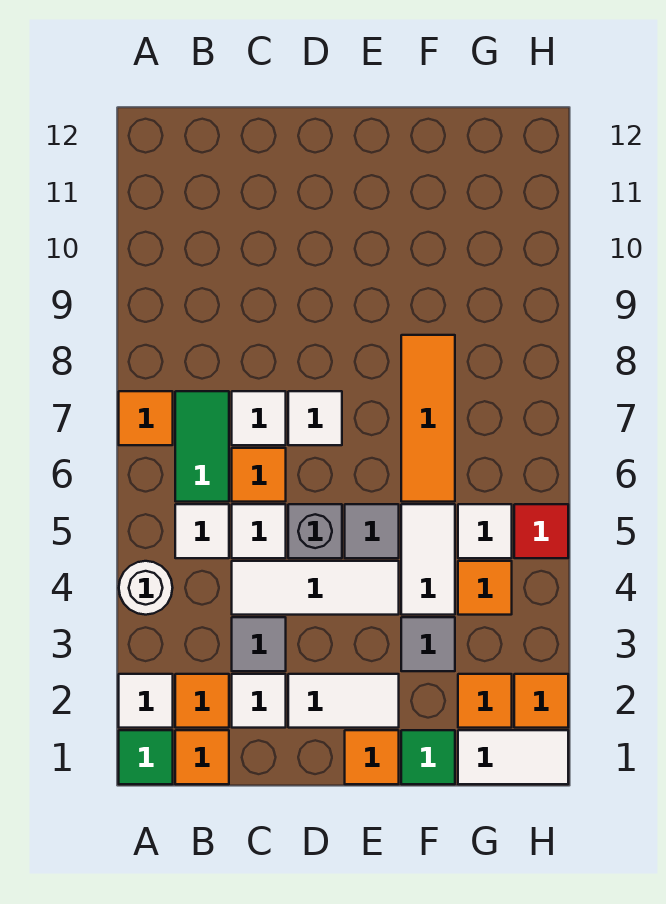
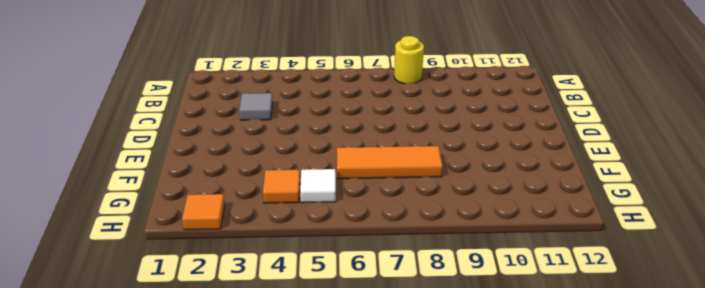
yellow round brick A8 level 1 -> none
none -> green tile A1 level 1
none -> white tile A2 level 1
none -> white round brick A4 level 1

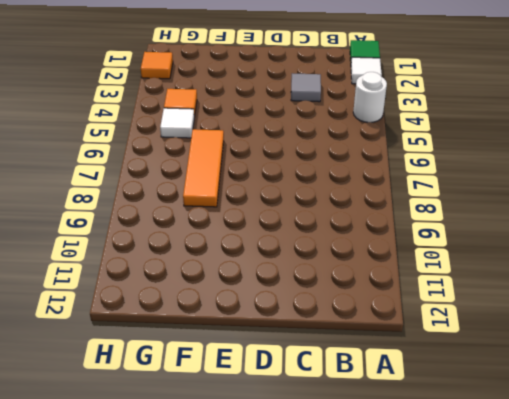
none -> orange tile A7 level 1
none -> orange tile B1 level 1
none -> orange tile B2 level 1

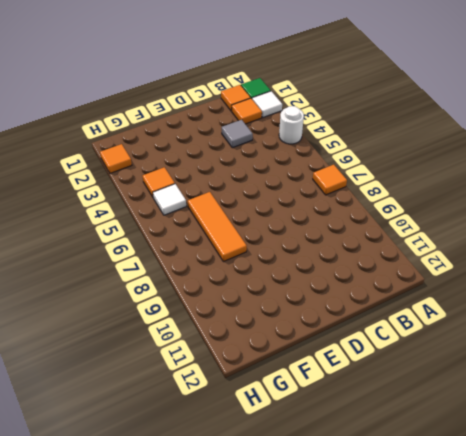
none -> white tile B5 level 1
none -> green tile B6:B7 level 1
none -> white tile C2 level 1

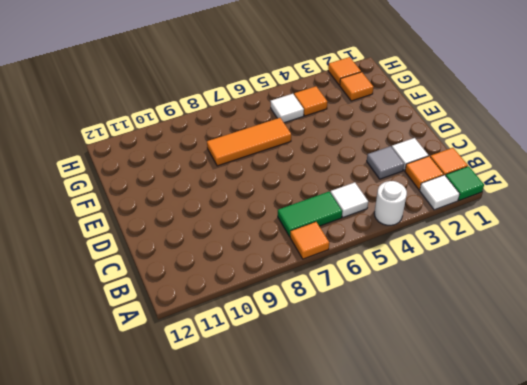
none -> white tile C4:E4 level 1
none -> white tile C5 level 1
none -> orange tile C6 level 1

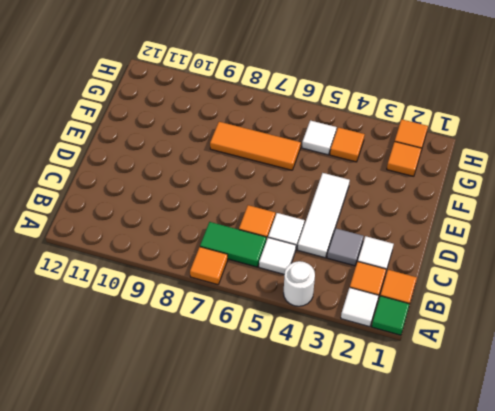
none -> white tile C7 level 1
none -> white tile D2:E2 level 1
none -> grey brick D5 level 1

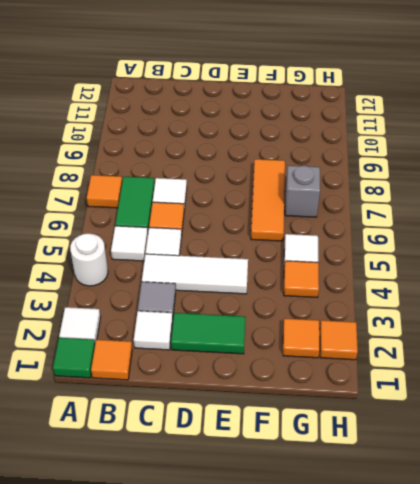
green tile D2:E2 level 1 -> white tile D2:E2 level 1
grey brick G7 level 1 -> grey brick D5 level 1
none -> orange tile B2 level 1
none -> white tile D7 level 1
none -> orange tile E1 level 1

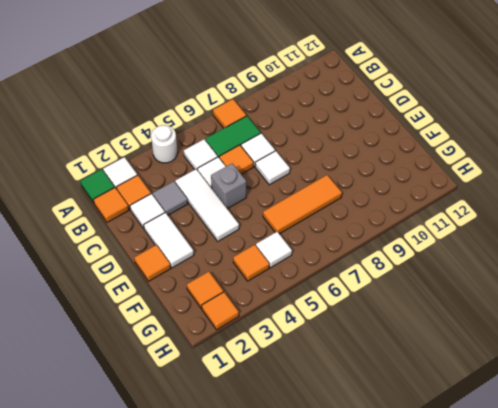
none -> grey tile E5 level 1
none -> green tile F1 level 1
none -> grey tile F3 level 1

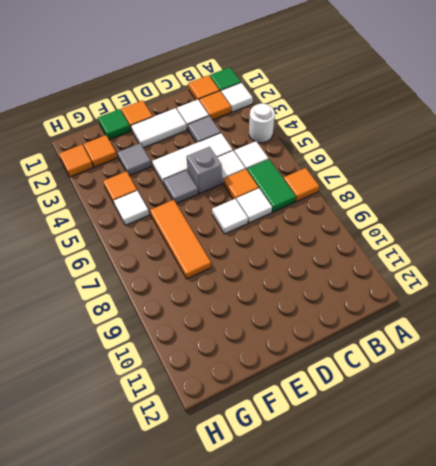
none -> white tile F4:F5 level 1
none -> white tile G1:H1 level 1
none -> red tile H5 level 1

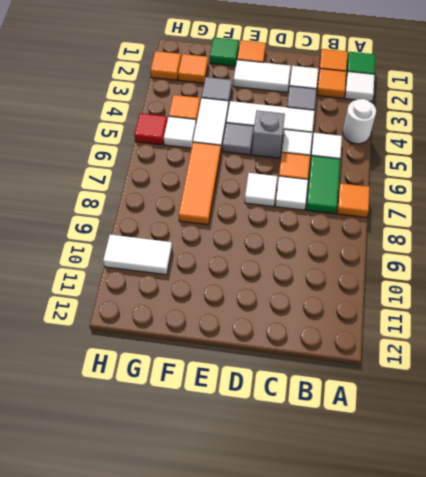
white tile G10:H10 level 1 -> white tile G1:H1 level 1

